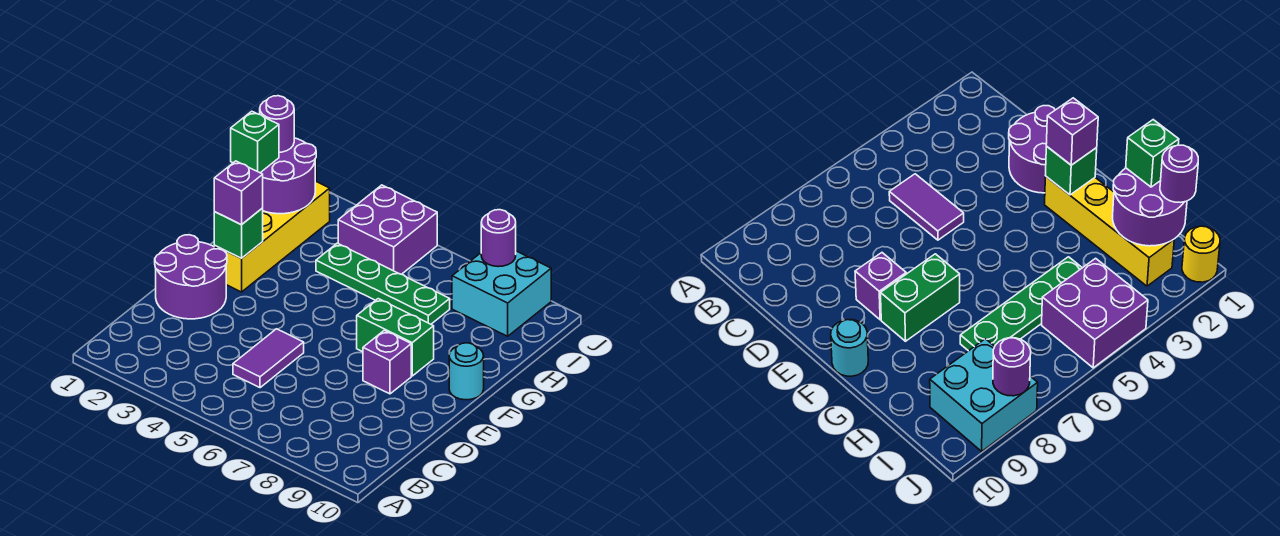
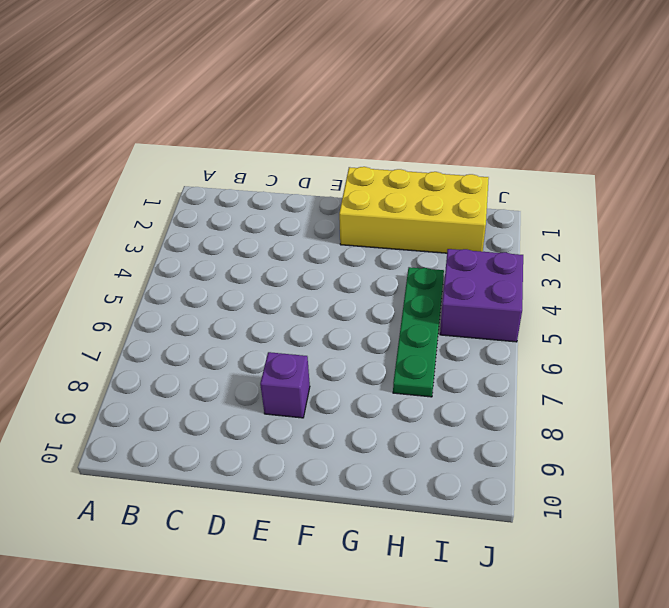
yellow brick F1:I2 level 1 -> yellow brick F2:I2 level 1
none -> purple tile C5:D5 level 1
none -> purple round brick D1:E2 level 1
none -> green brick F7:F8 level 1

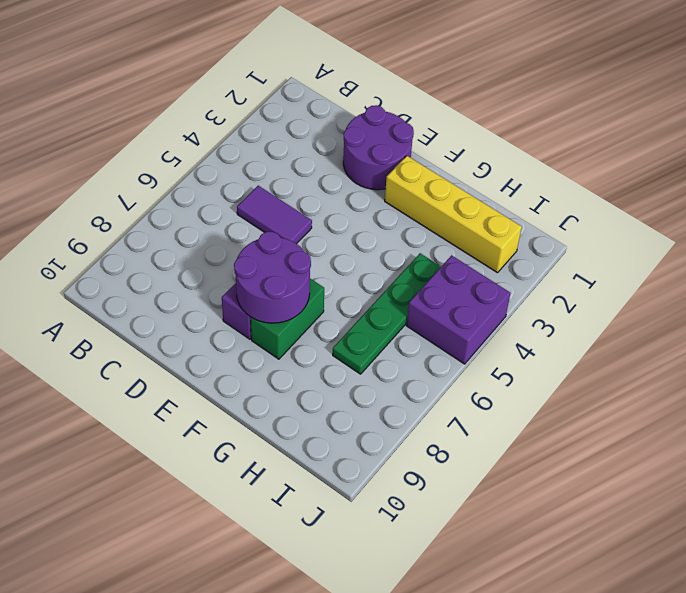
purple round brick E7:F8 level 2 -> purple round brick H1:I2 level 2
none -> cyan round brick F10 level 1
none -> cyan brick I8:J9 level 1
none -> yellow round brick J1 level 1

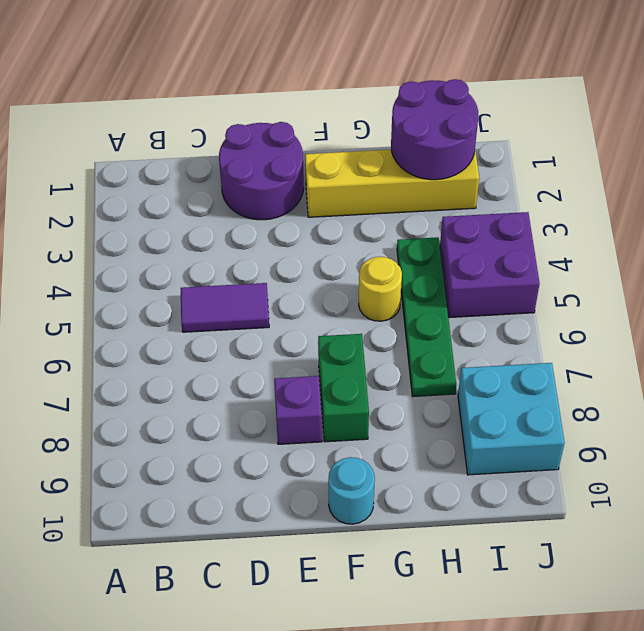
yellow round brick G5 level 1 -> yellow round brick J1 level 1
none -> green brick F2 level 2
none -> purple round brick J8 level 2
none -> purple brick F2 level 3

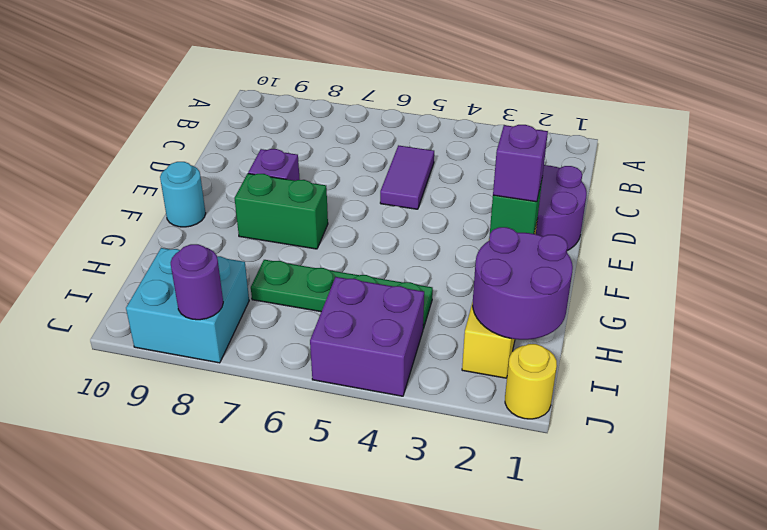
none -> green brick H1 level 3
none -> purple round brick I1 level 3

